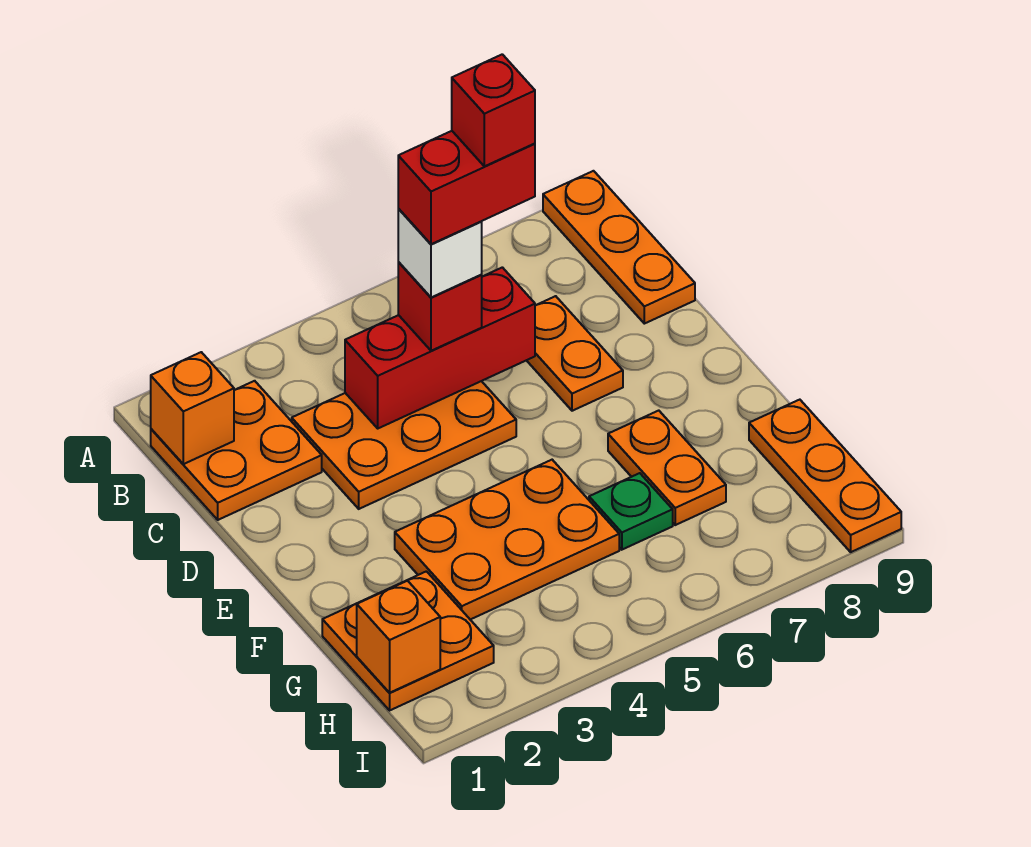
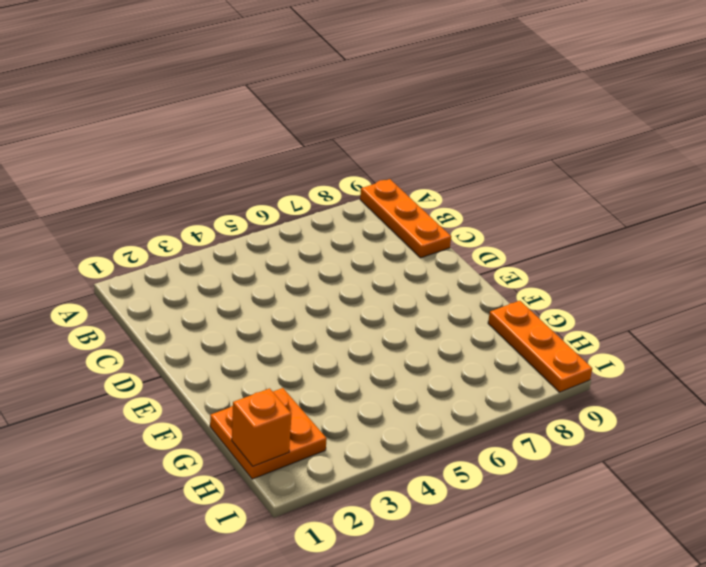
none -> orange plate B1:C2 level 1
none -> orange plate C3:D5 level 1
none -> orange plate C7:D7 level 1

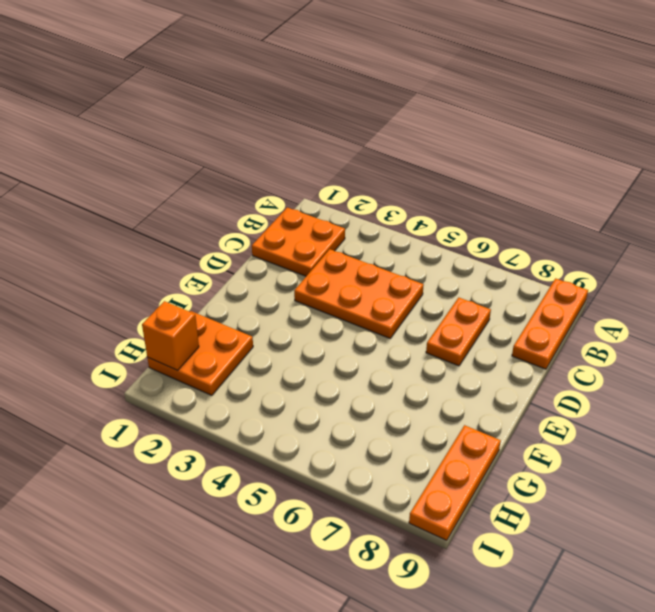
none -> orange plate F3:G5 level 1
none -> orange plate F7:G7 level 1
none -> green plate G6 level 1

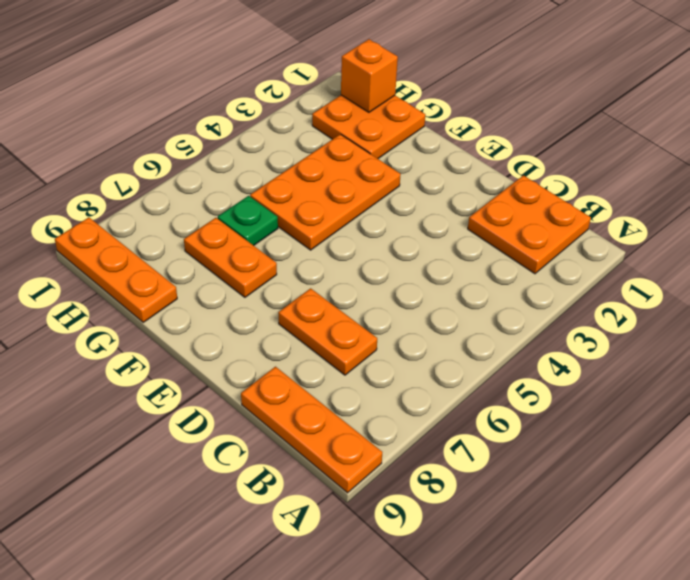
none -> orange plate C3:D5 level 1
none -> orange brick B1 level 2
none -> red brick C4:C6 level 2

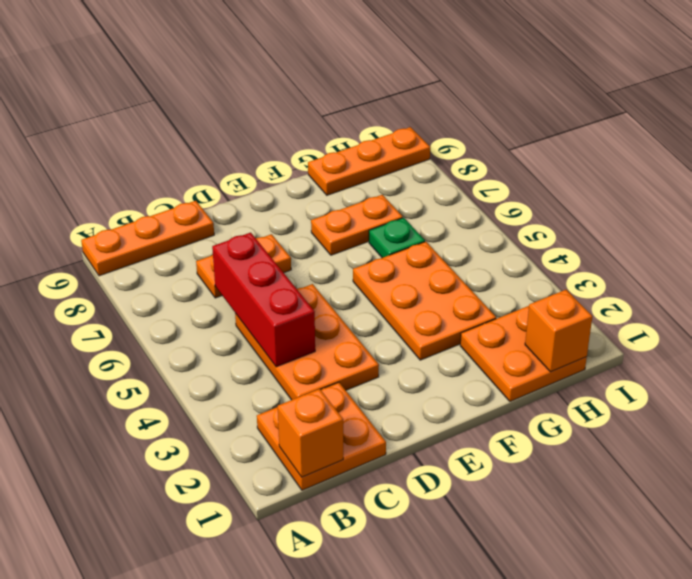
none -> red brick C5 level 3
none -> white brick C5 level 4
none -> red brick C5:C6 level 5

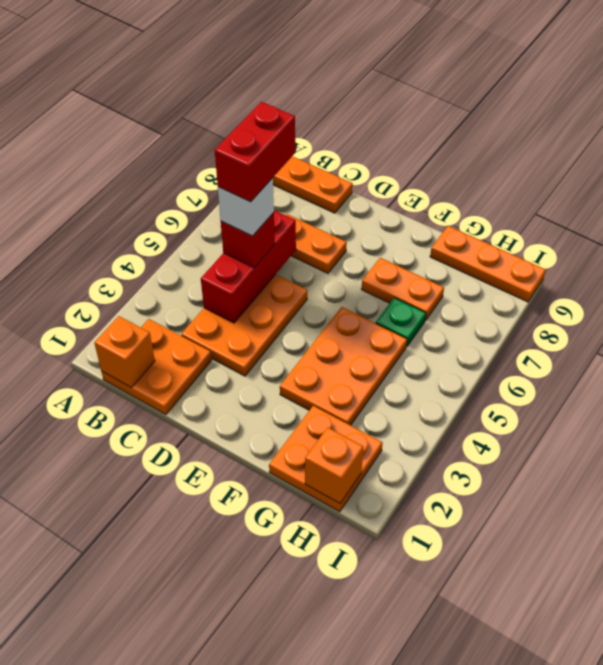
none -> red brick C6 level 6

